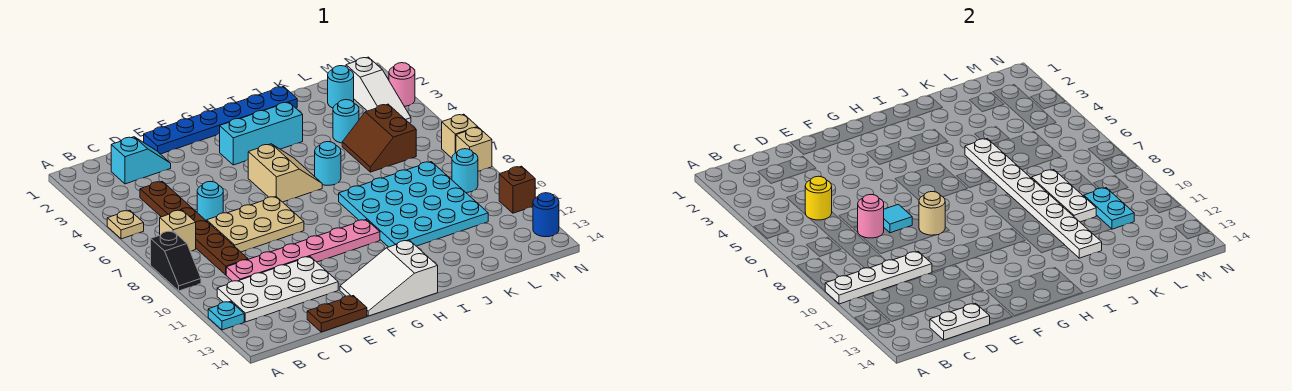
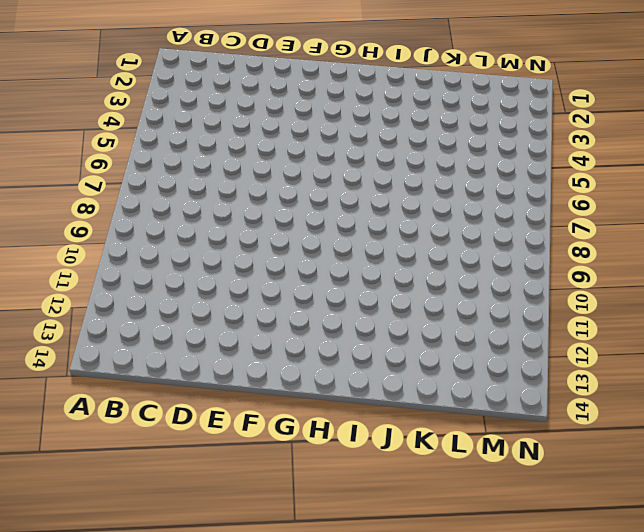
none -> tan plate A5 level 1
none -> black slope A8:A9 level 1 top 8
none -> cyan plate A12 level 1
none -> tan brick B7 level 1

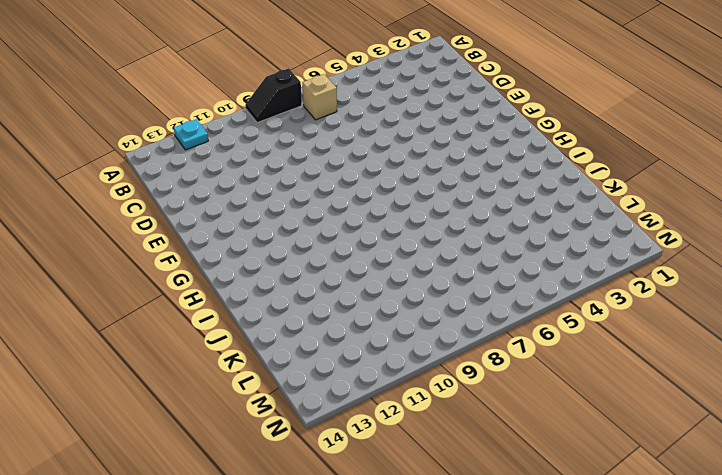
none -> tan plate A5 level 1
none -> white plate B11:E12 level 1
none -> cyan slope C2:D2 level 1 top C
none -> brown plate C4:C9 level 1

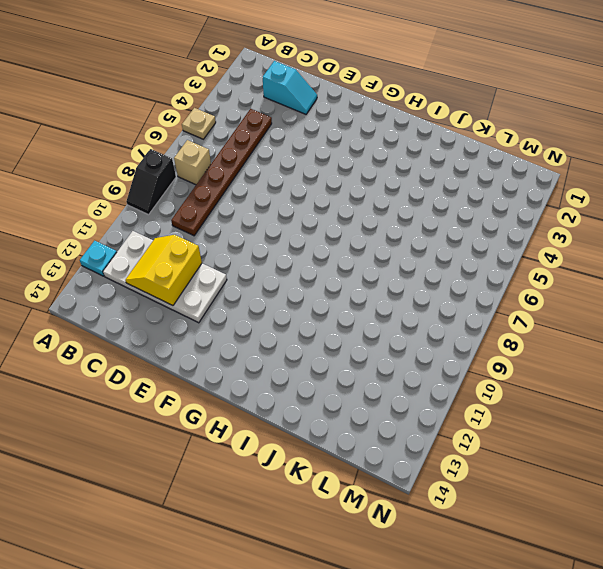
yellow slope C11:D12 level 2 top D -> none
none -> pink plate C10:H10 level 1
none -> cyan round brick D6 level 1
none -> tan plate D7:F8 level 1
none -> brown plate D14:E14 level 1

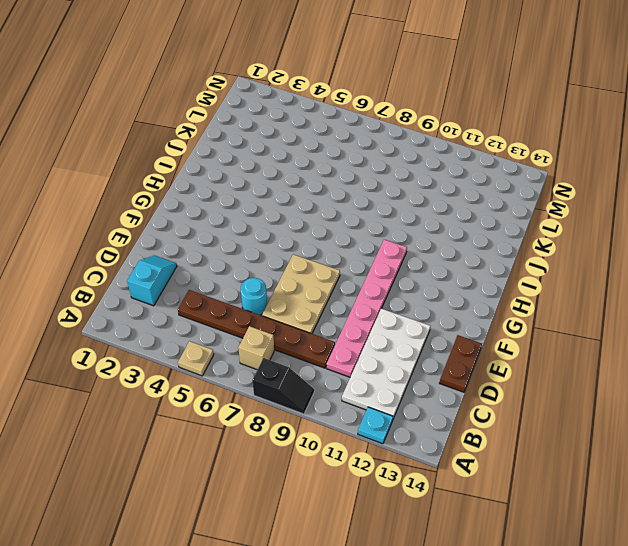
none -> blue plate E1:J1 level 1
none -> white slope F13:H14 level 1 top H
none -> cyan brick G3:I3 level 1
none -> tan slope G5:H6 level 1 top G

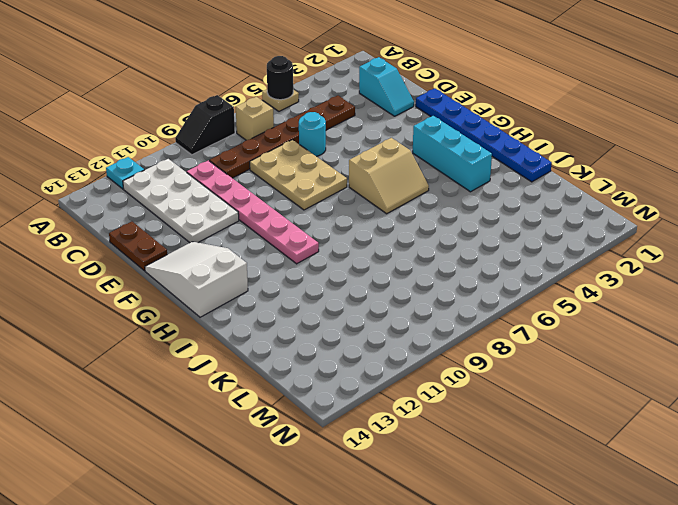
black round brick A5 level 2 -> none
none -> cyan round brick I6 level 1
none -> cyan plate I8:L11 level 1
none -> cyan round brick K4 level 1
none -> brown slope K5:L6 level 1 top L

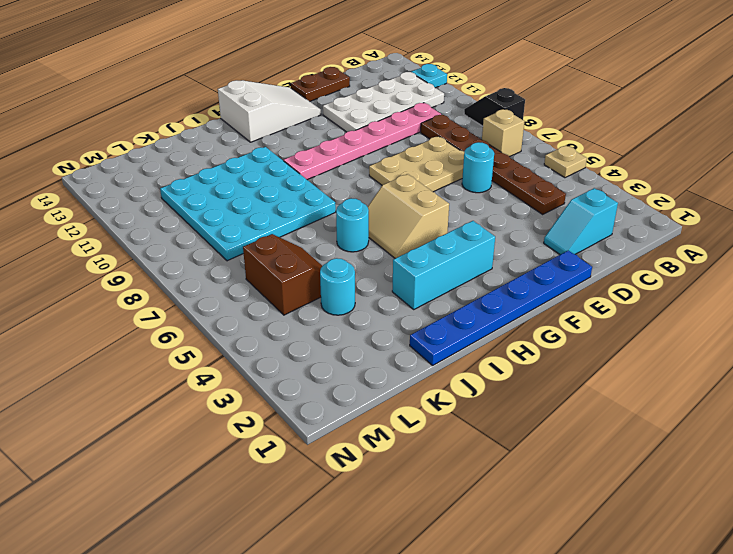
none -> cyan round brick L2 level 1
none -> white slope M2:M4 level 1 top 2
none -> cyan round brick M9 level 1
none -> pink round brick N3 level 1

